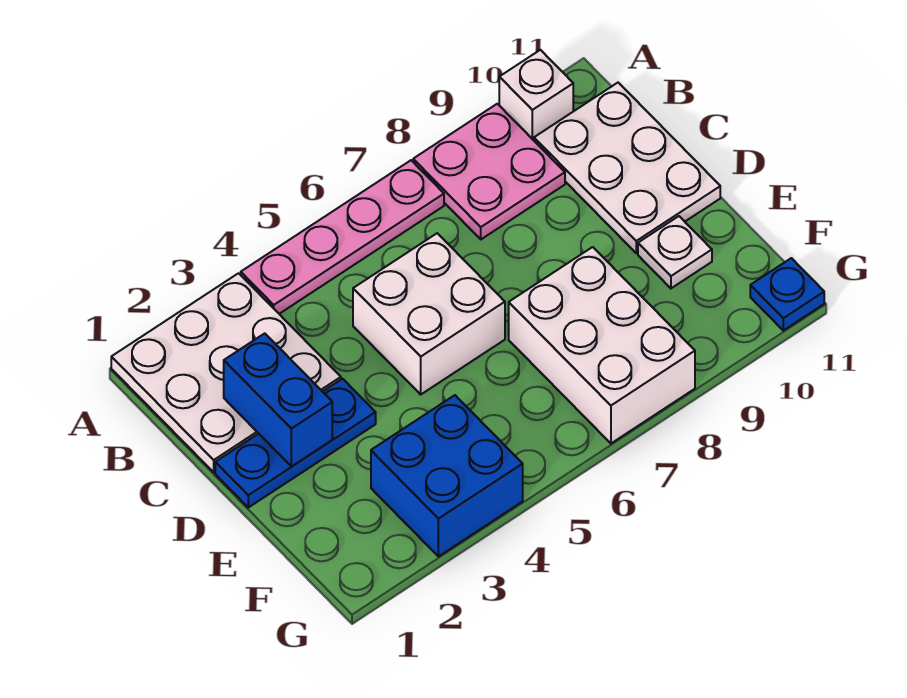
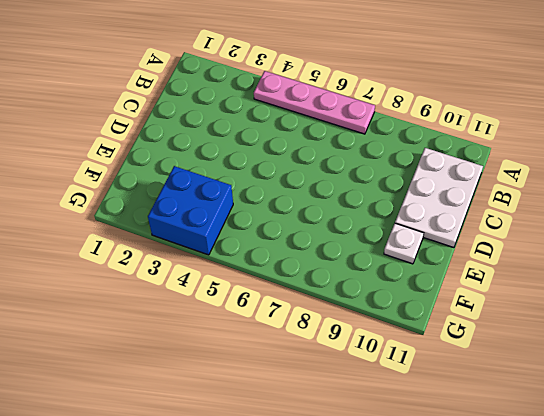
none -> white plate A1:C3 level 1
none -> pink plate A8:B9 level 1
none -> white brick A10 level 1

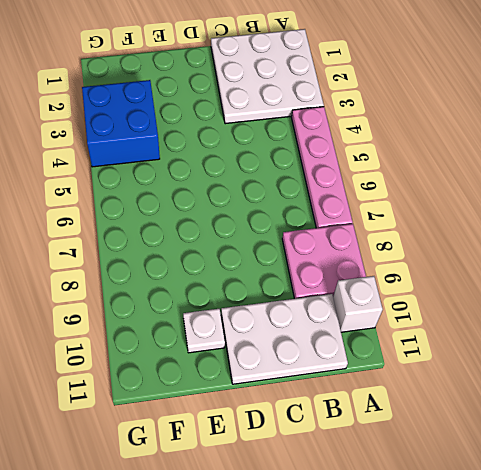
none -> white brick C5:D6 level 1
none -> blue plate D1:D3 level 1
none -> white brick E7:G8 level 1

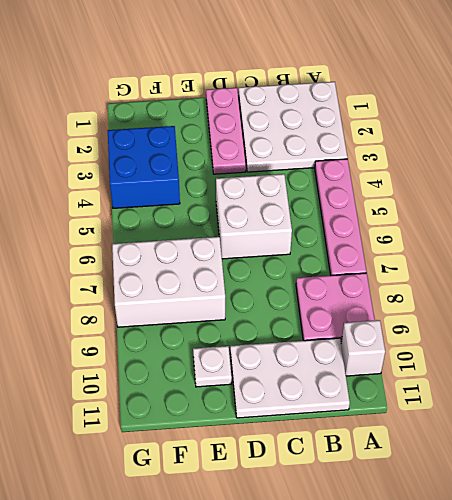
pink plate D1:D3 level 1 -> blue plate D1:D3 level 1
none -> blue plate G11 level 1
none -> blue brick C2:D2 level 2

